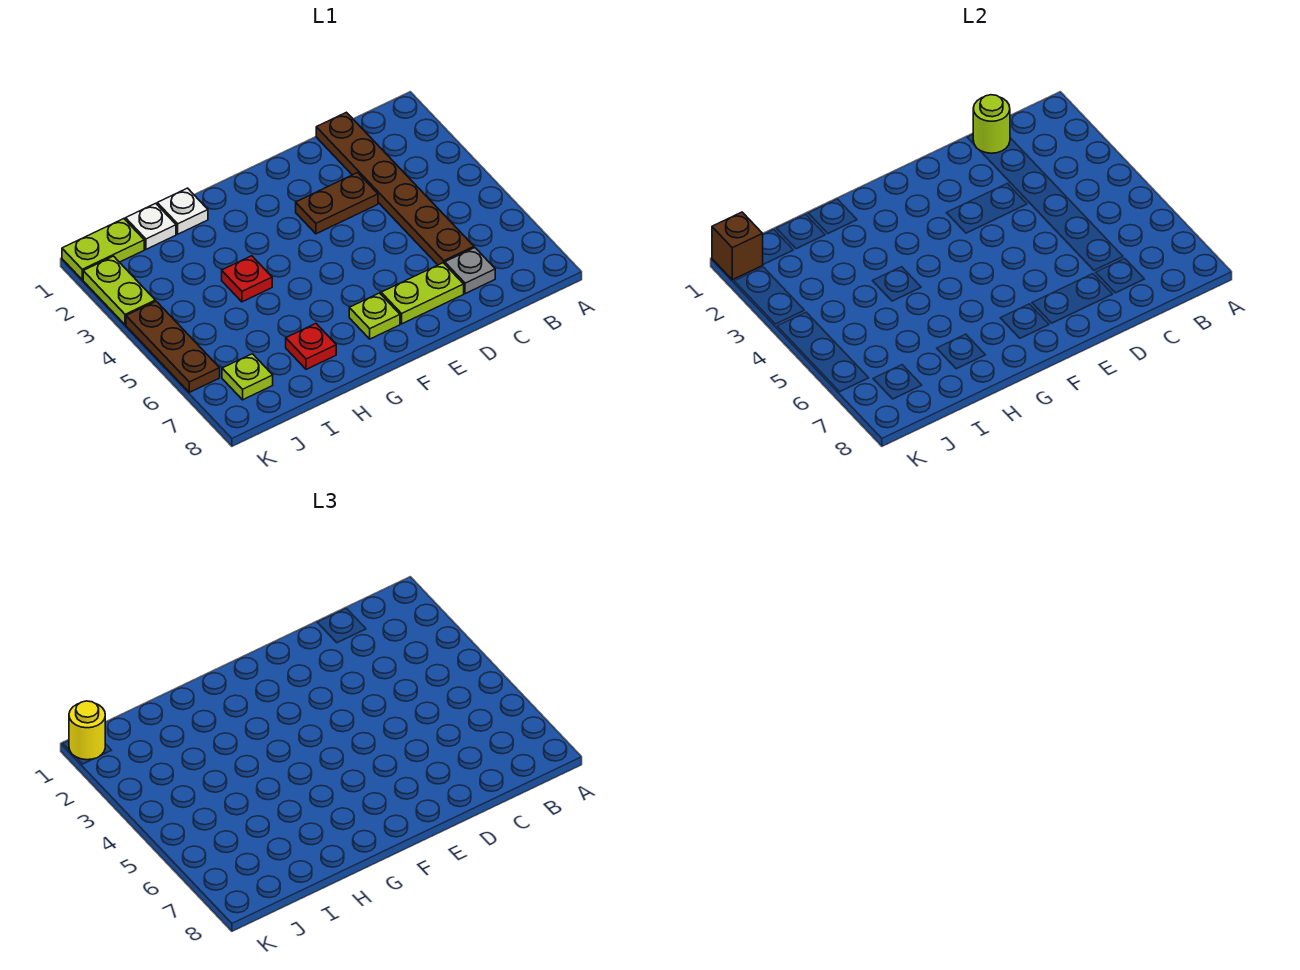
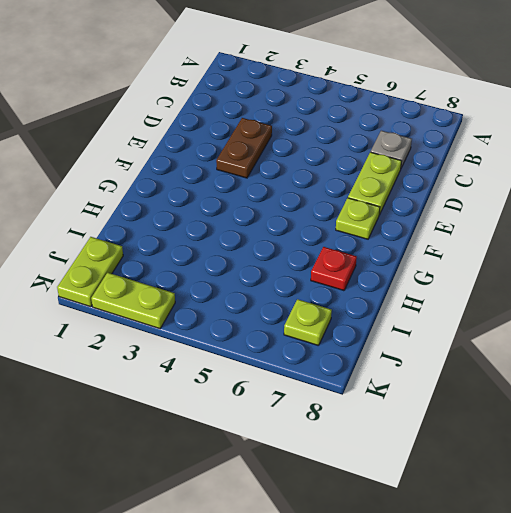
none -> brown plate C1:C6 level 1
none -> white plate H1 level 1
none -> red plate H4 level 1

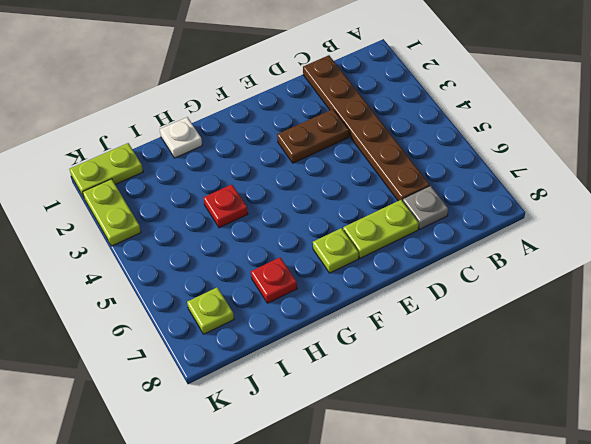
none -> white plate I1 level 1
none -> brown plate K4:K6 level 1
none -> lime round brick C1 level 2

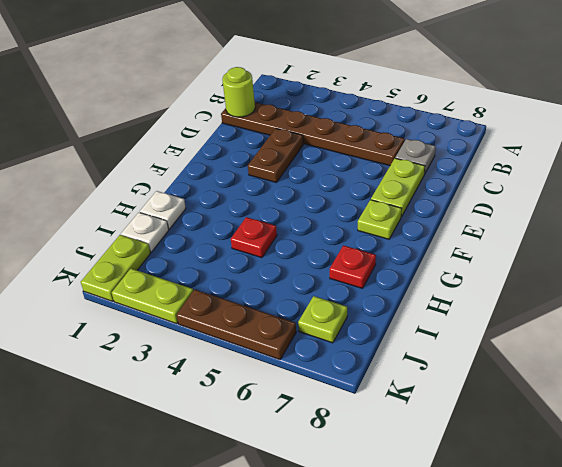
none -> brown brick K1 level 2
none -> yellow round brick K1 level 3

